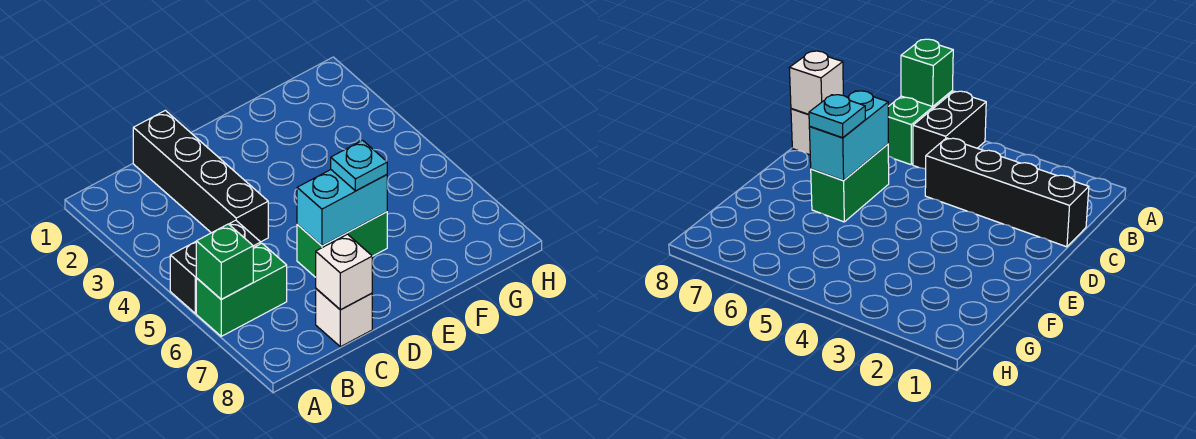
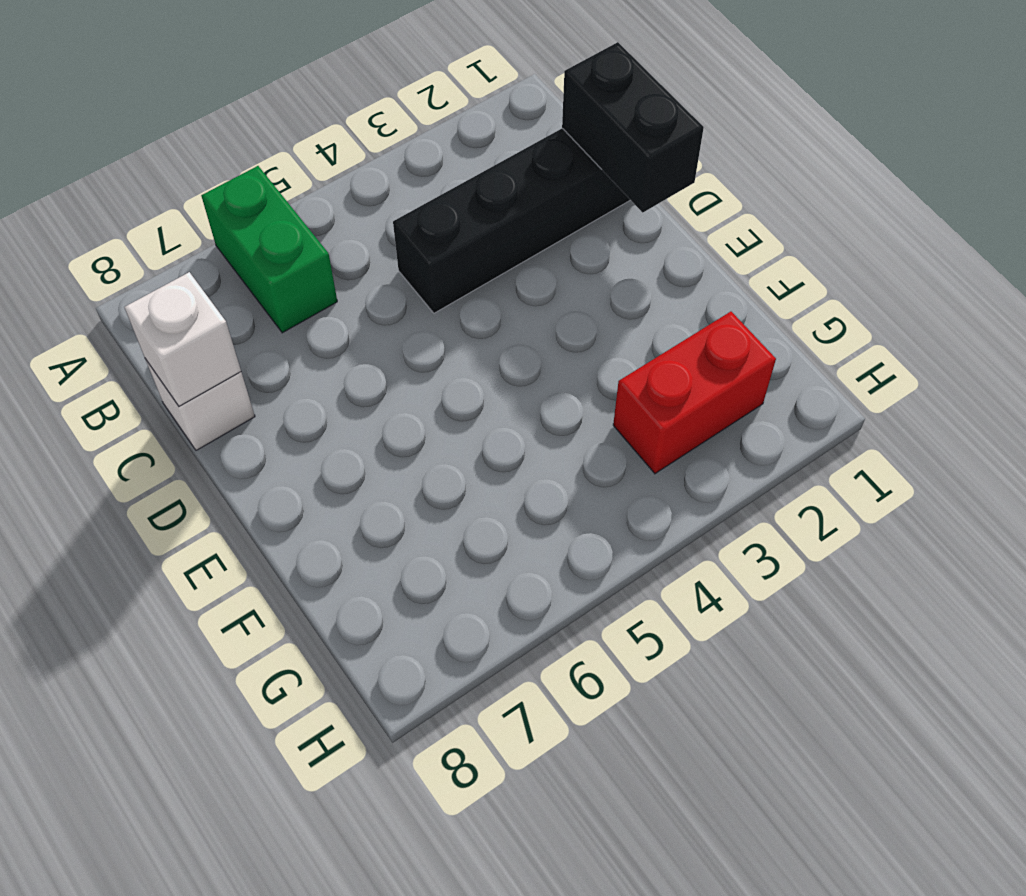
black brick C1:D1 level 2 -> black brick A5:B5 level 1
red brick G2:G3 level 1 -> none
none -> green brick D6:E6 level 1
none -> green brick A6 level 2

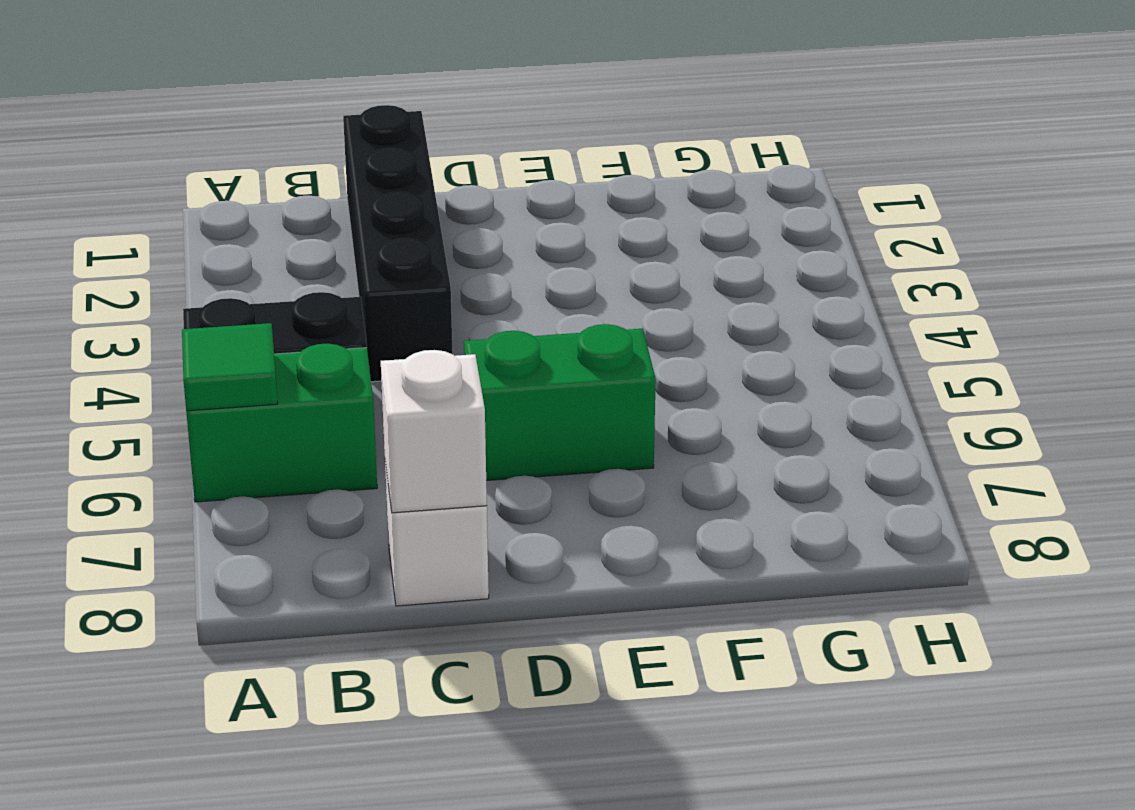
green tile A6 level 2 -> green brick A6 level 2
none -> cyan brick D6:E6 level 2
none -> cyan plate E6 level 3

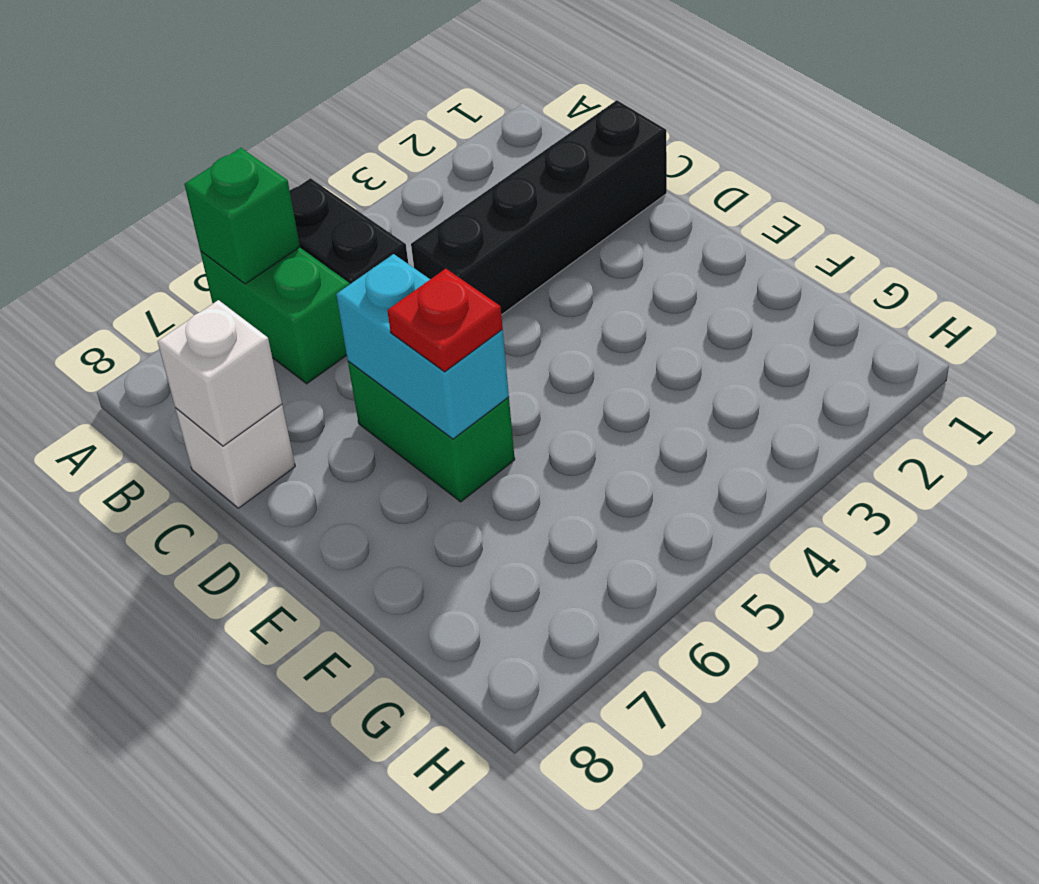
red plate E6 level 3 -> cyan plate E6 level 3

